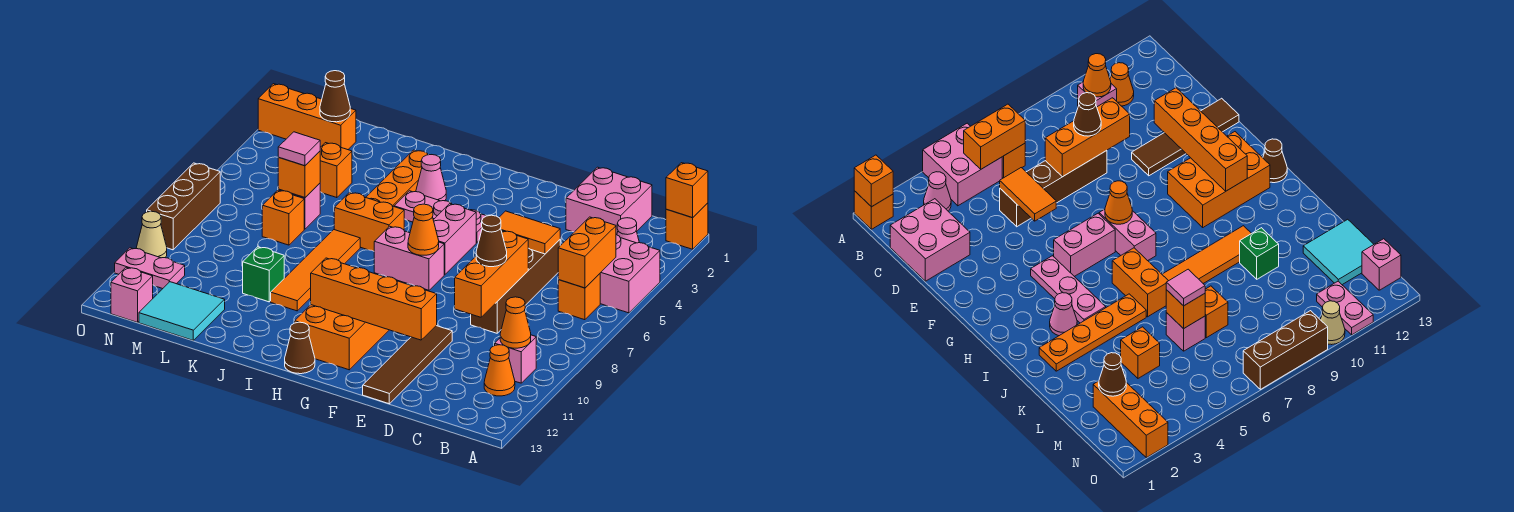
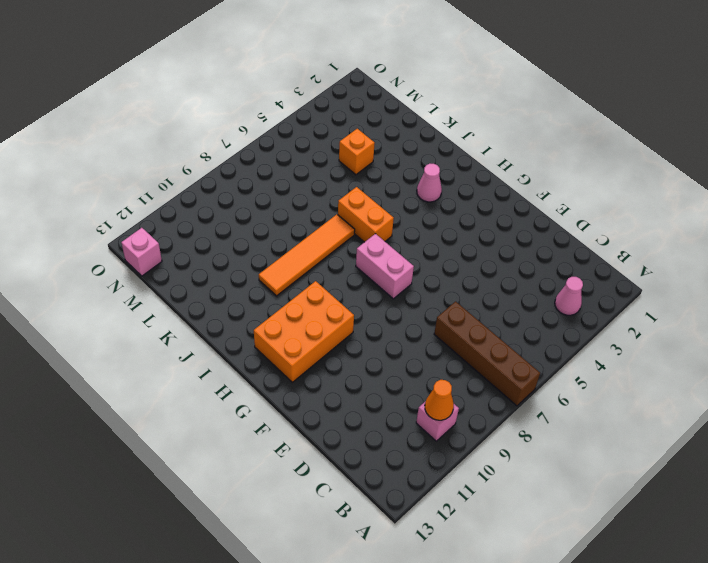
brown brick A7:D7 level 1 -> brown brick D5:D8 level 1
none -> orange brick A1 level 1
none -> pink brick A4:B5 level 1
none -> orange brick B6 level 1
none -> orange cone B11 level 1

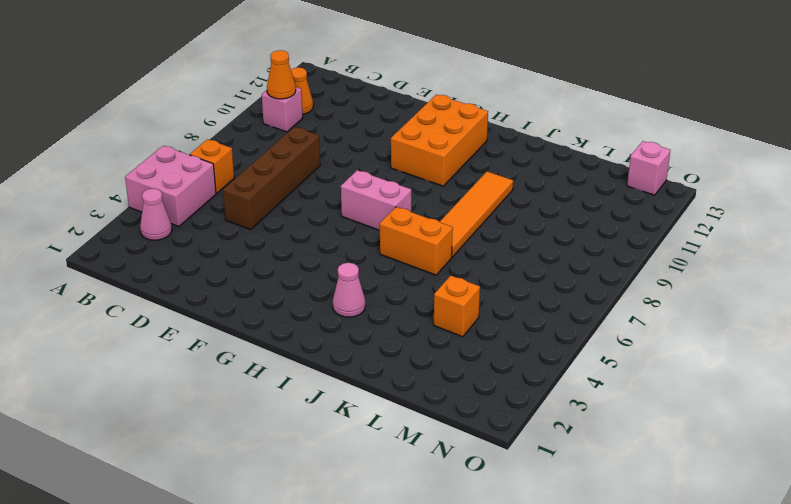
none -> orange brick A1 level 1
none -> pink brick C1:D2 level 1
none -> brown tile E10:E13 level 1
none -> pink plate G4:I4 level 1

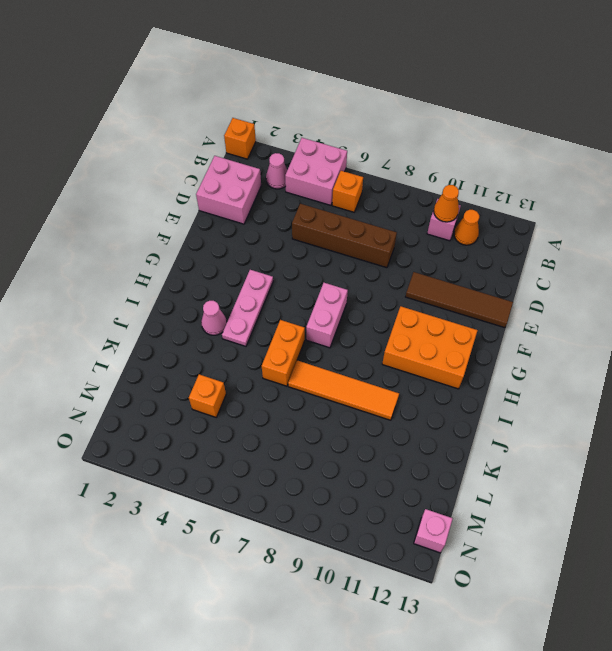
none -> pink brick G5:G6 level 1
none -> brown cone H13 level 1
none -> orange plate J2:J5 level 1
none -> green brick K10 level 1

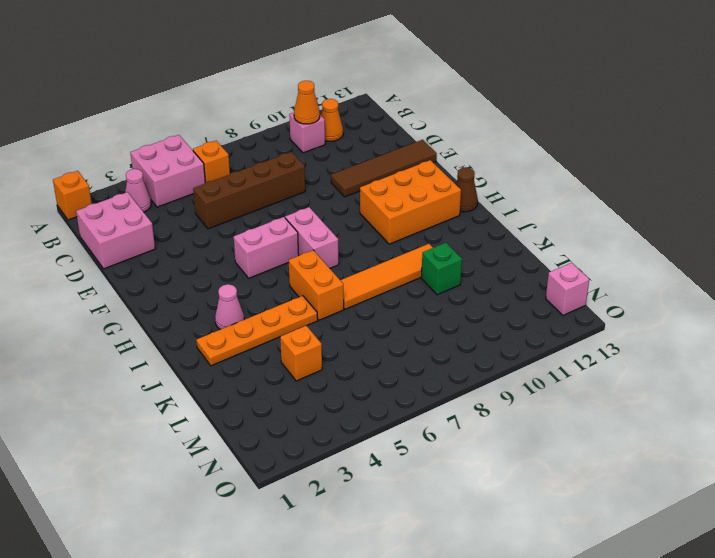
none -> pink plate G4:I4 level 1
none -> pink brick L6 level 1
none -> orange brick L7 level 1
none -> cyan tile L12:M13 level 1

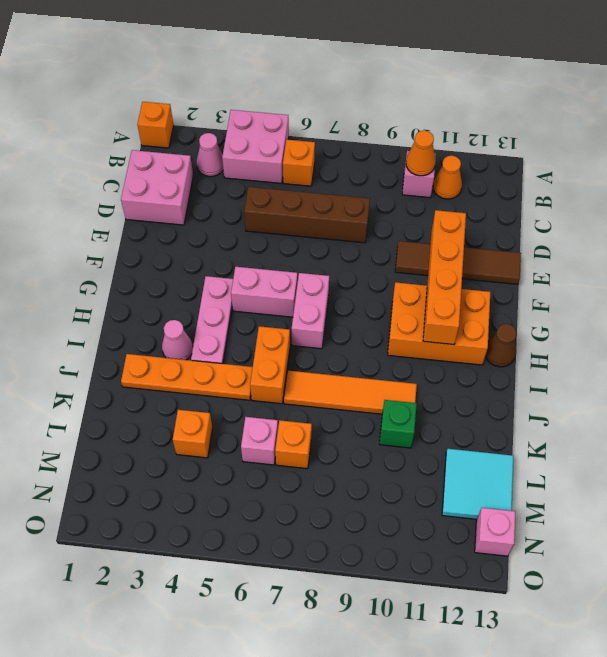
none -> orange brick M2:O2 level 1
none -> pink plate N11:O11 level 1
none -> brown brick O7:O9 level 1
none -> tan cone O10 level 1

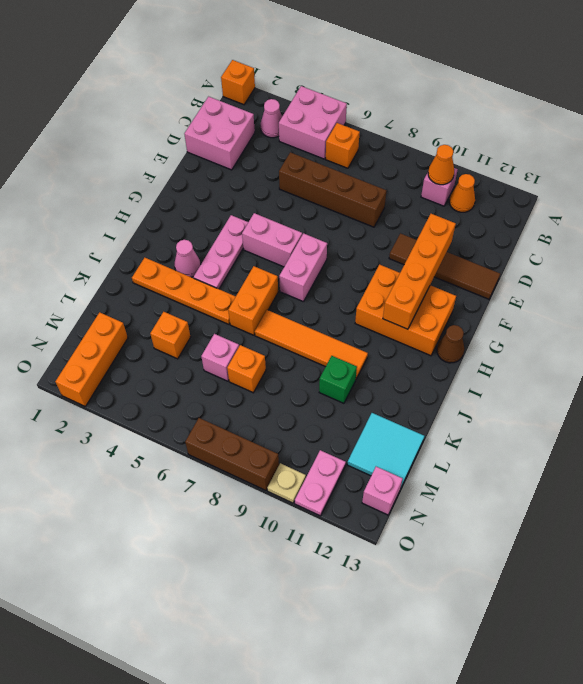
tan plate O10 level 1 -> tan cone O10 level 1
none -> orange brick A1 level 2
none -> orange brick B5:B6 level 2
none -> orange tile D5:E5 level 2
none -> orange brick D7:D9 level 2

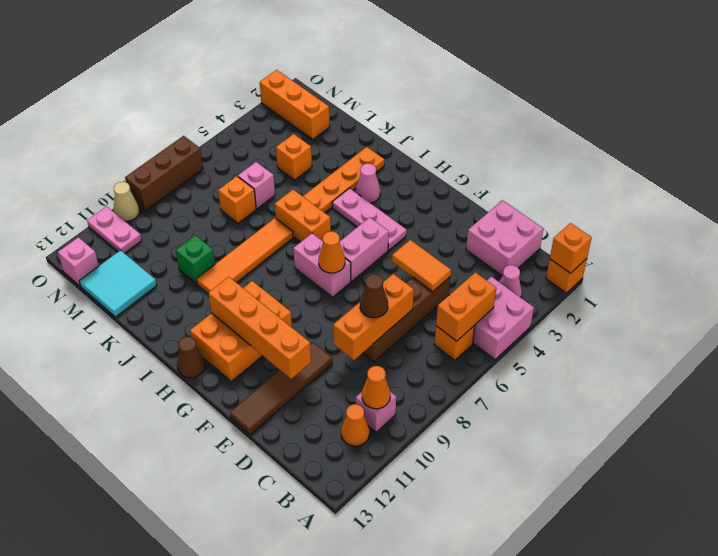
none -> orange brick L6 level 2
none -> brown cone M2 level 2
none -> pink tile L6 level 3

